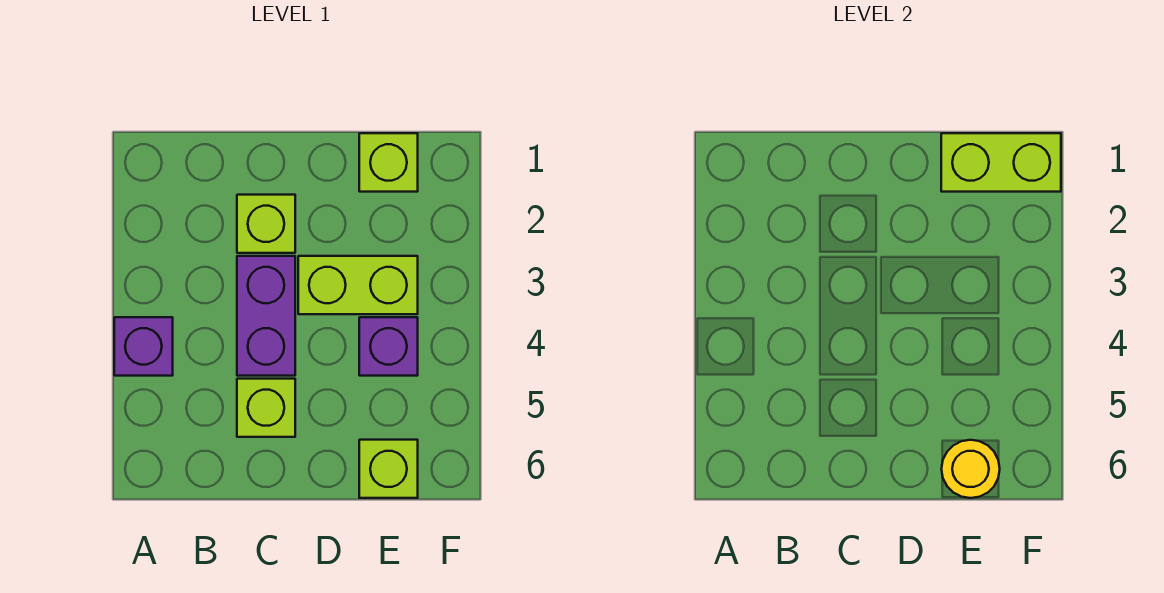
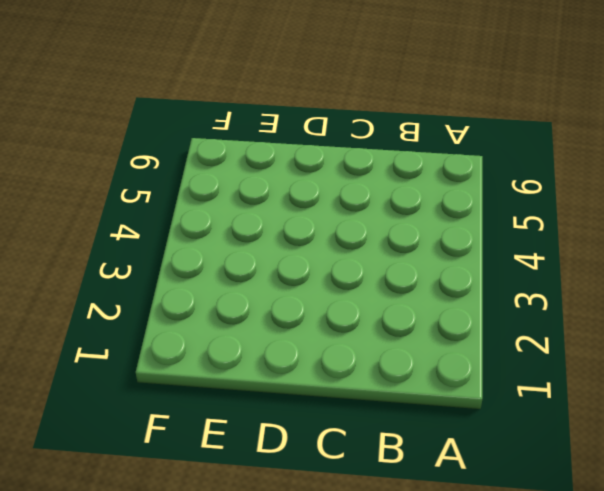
none -> purple brick A4 level 1
none -> lime brick C2 level 1

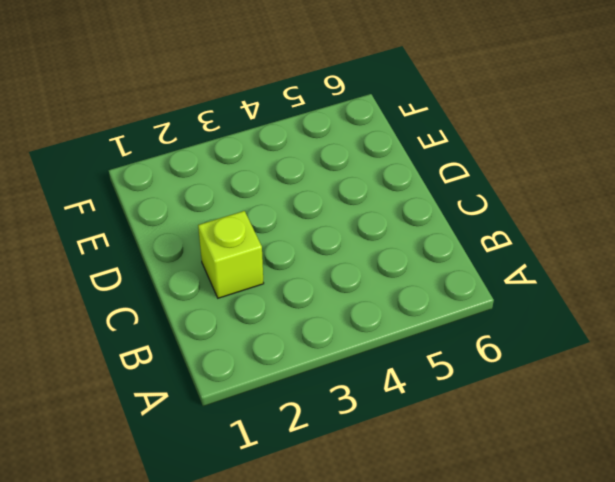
none -> purple brick A4 level 1
none -> purple brick C3:C4 level 1

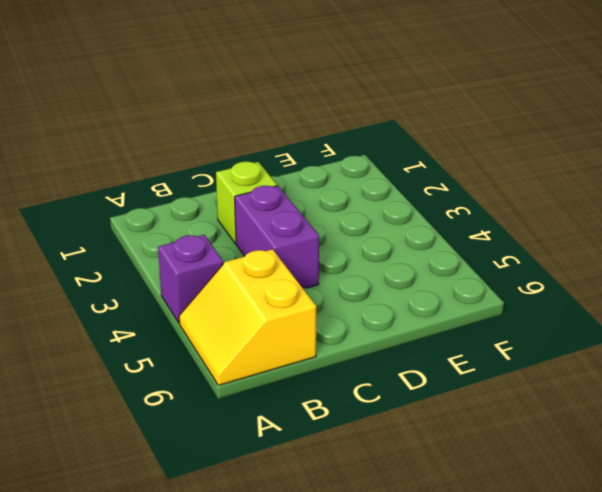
yellow slope A5:B6 level 1 top B -> none
none -> lime brick C5 level 1
none -> lime brick D3:E3 level 1

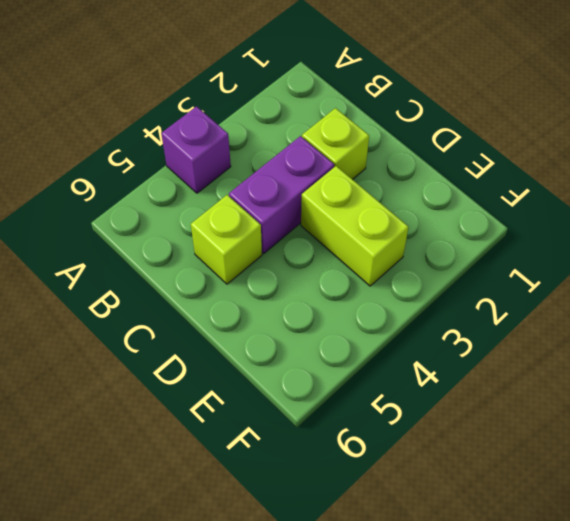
none -> lime brick E1 level 1
none -> purple brick E4 level 1

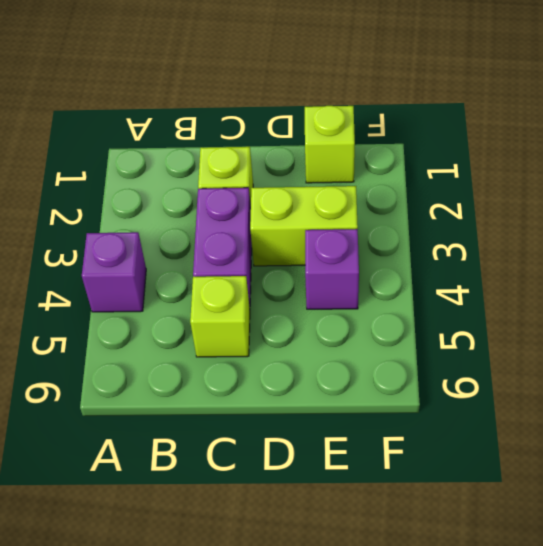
none -> lime brick E6 level 1
none -> lime brick E1:F1 level 2

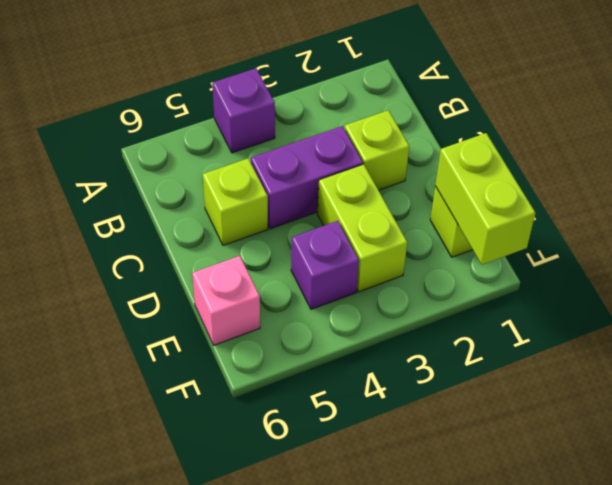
pink brick E6 level 1 -> lime brick E6 level 1
none -> yellow round brick E6 level 2

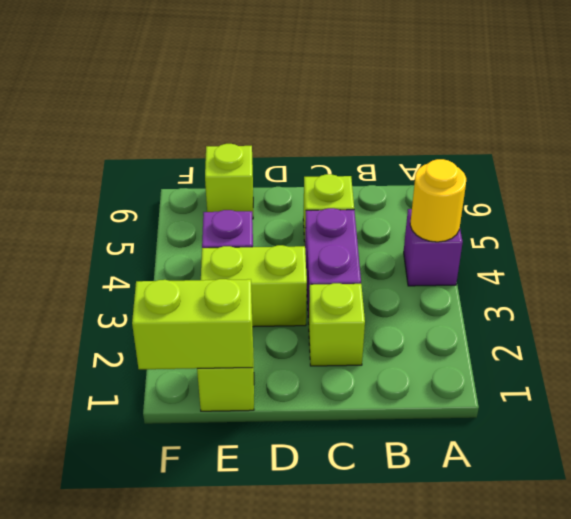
yellow round brick A4 level 2 -> yellow round brick E6 level 2

